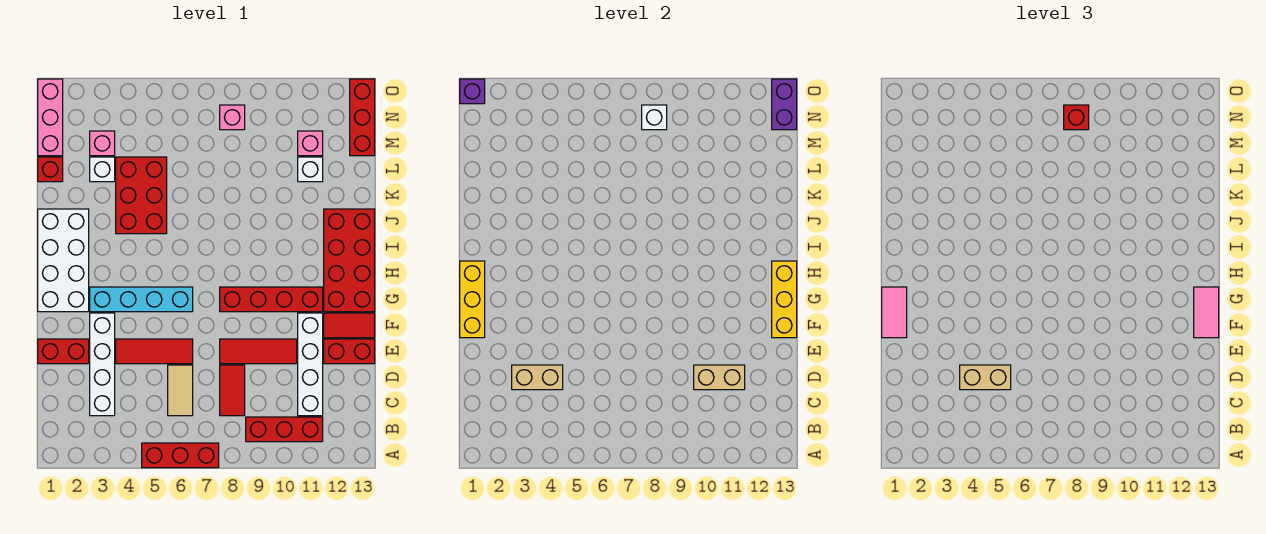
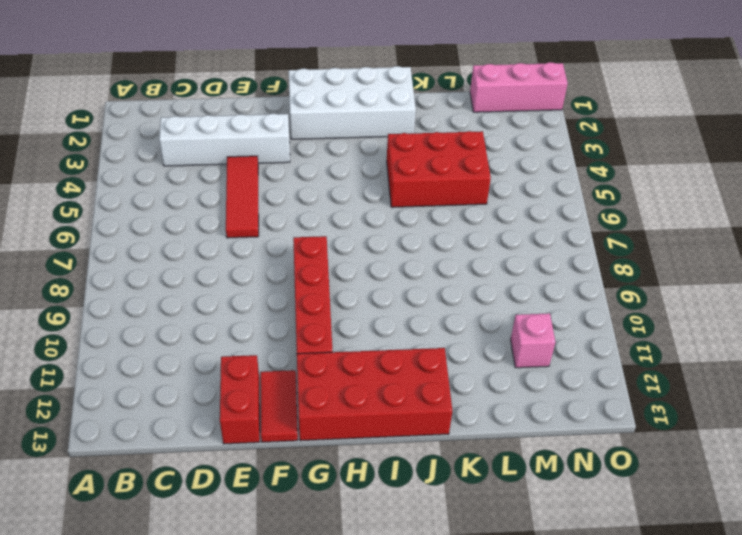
none -> red brick A5:A7 level 1
none -> red brick B9:B11 level 1
none -> tan tile C6:D6 level 1
none -> red tile C8:D8 level 1

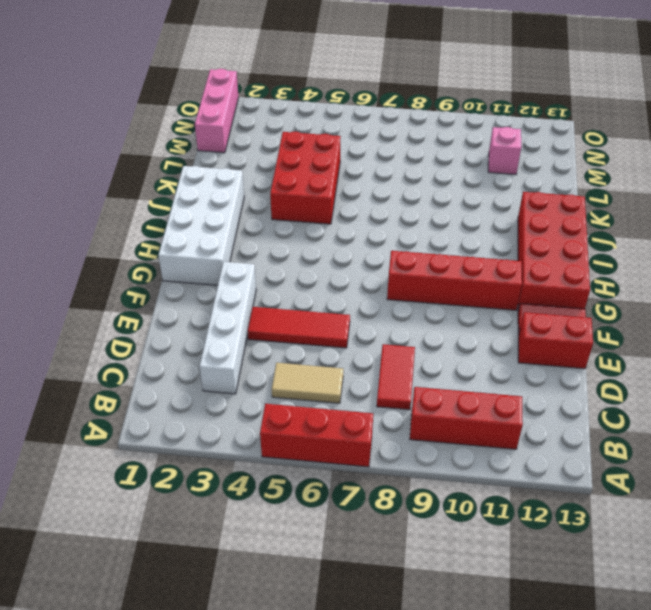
tan tile C5:C6 level 1 -> tan tile C6:D6 level 1
none -> white brick C11:F11 level 1
none -> red brick E1:E2 level 1
none -> red tile E8:E10 level 1
none -> cyan brick G3:G6 level 1

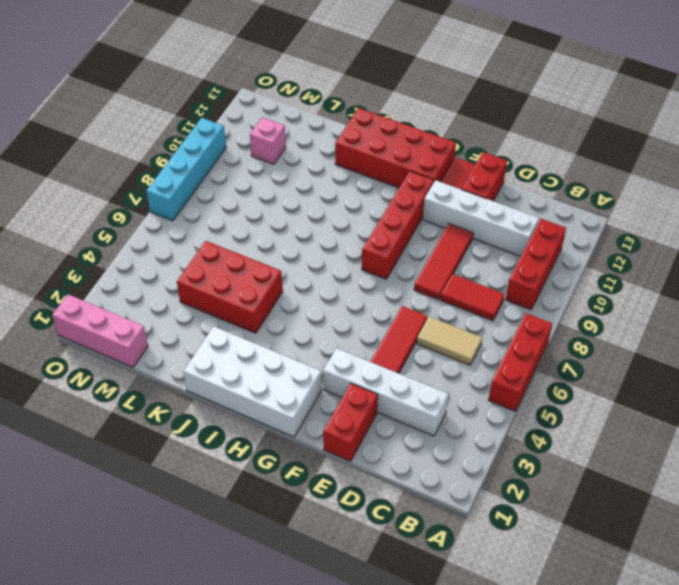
cyan brick O7:O10 level 1 -> cyan brick G3:G6 level 1
none -> red brick L1 level 1
none -> white brick L3 level 1
none -> white brick L11 level 1
none -> pink brick M3 level 1

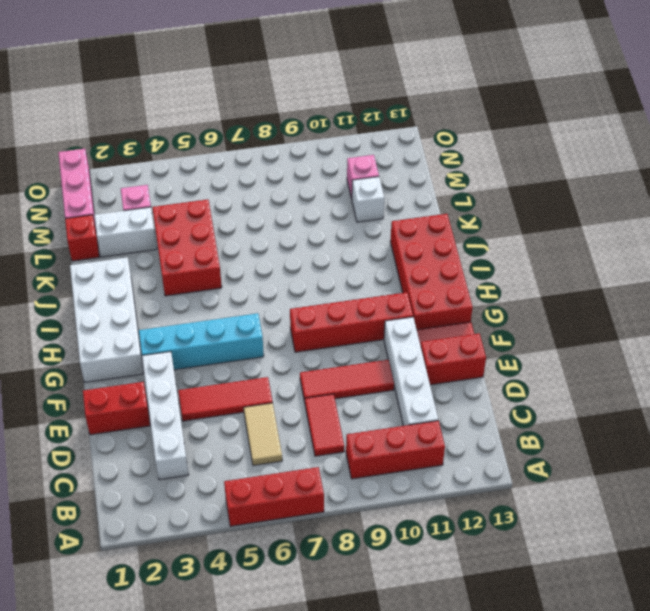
white brick L2:L3 level 1 -> white brick L3 level 1
none -> red brick M13:O13 level 1
none -> pink brick N8 level 1
none -> tan brick D3:D4 level 2
none -> tan brick D10:D11 level 2

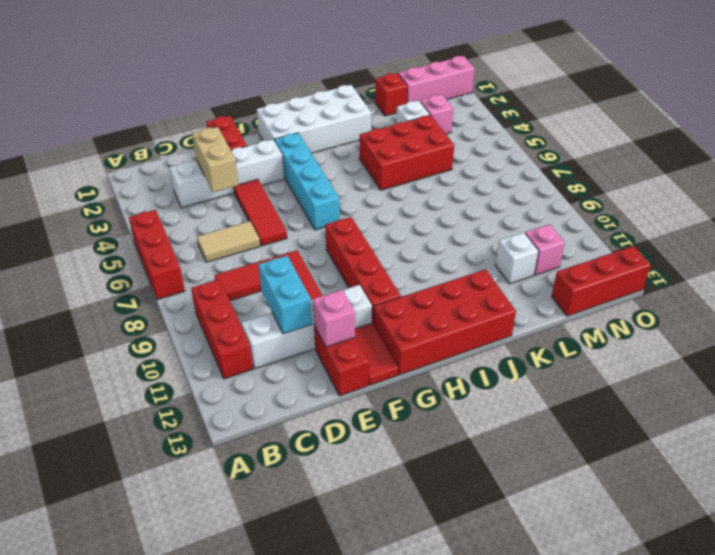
cyan brick D10:D11 level 2 -> tan brick D10:D11 level 2
pink brick E12 level 2 -> pink brick N8 level 1
none -> yellow brick F1:H1 level 2
none -> yellow brick F13:H13 level 2
none -> white brick N8 level 2
none -> purple brick N13:O13 level 2

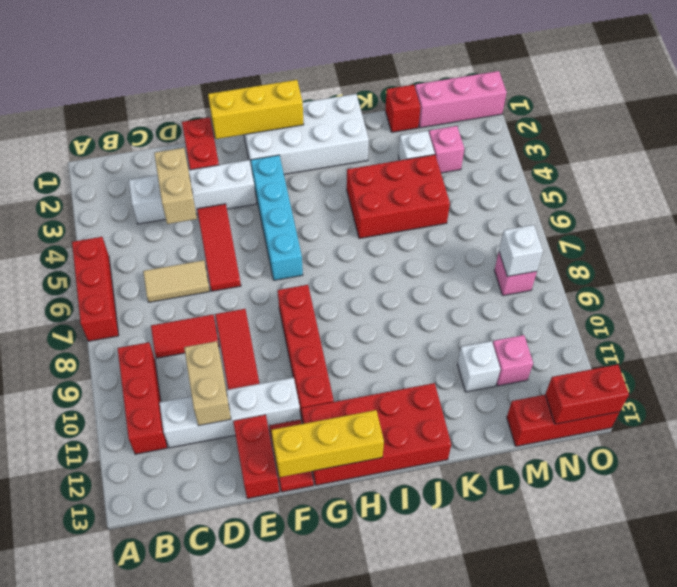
red brick N13:O13 level 2 -> purple brick N13:O13 level 2
none -> purple brick O1 level 2
none -> tan brick D4:D5 level 3
none -> pink tile F1:G1 level 3
none -> pink tile F13:G13 level 3

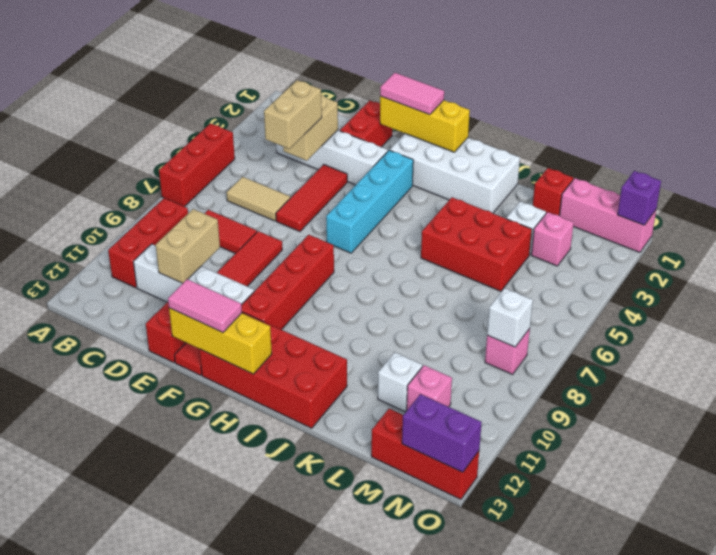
none -> red brick N8 level 3

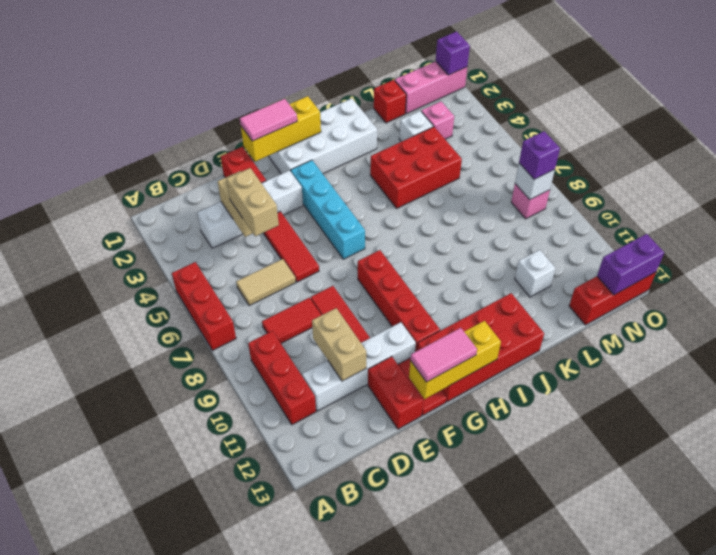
purple brick N8 level 3 -> red brick N8 level 3
none -> pink brick M11 level 1

